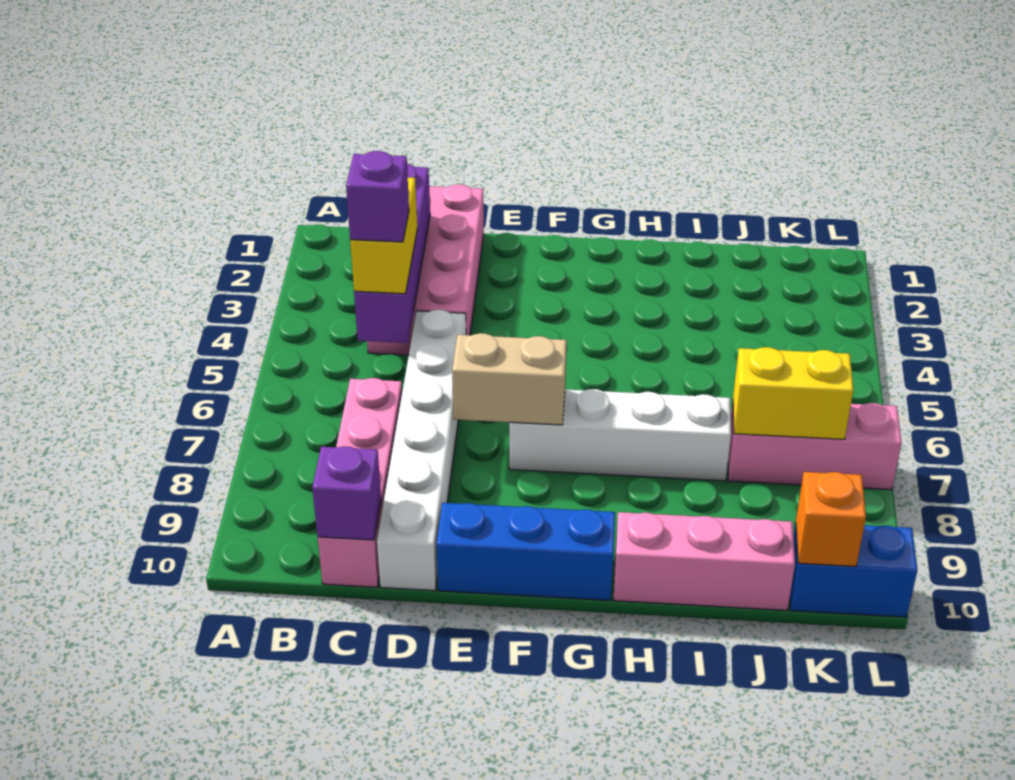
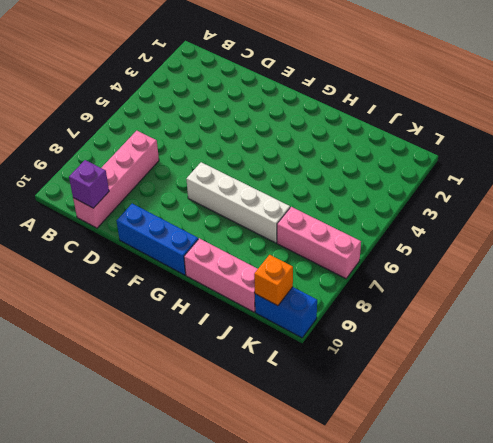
none -> pink brick C1:D4 level 1
none -> white brick D5:D10 level 1
none -> purple brick C2:C5 level 2

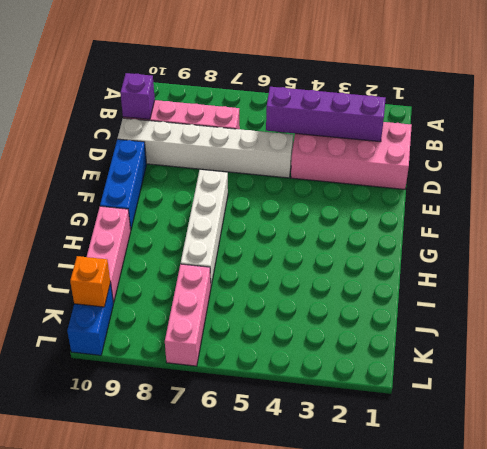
none -> tan brick E7:F7 level 2
none -> yellow brick J7:K7 level 2
none -> yellow brick C4:C5 level 3

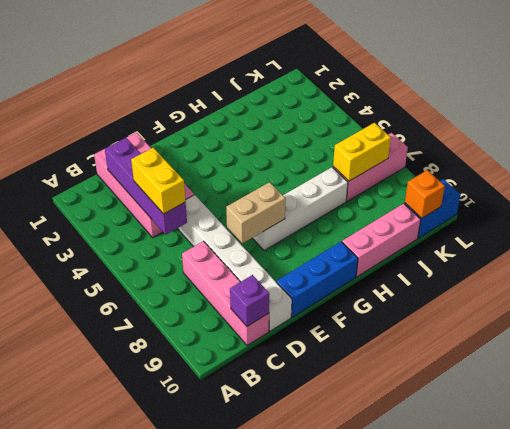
none -> purple brick C5 level 4

